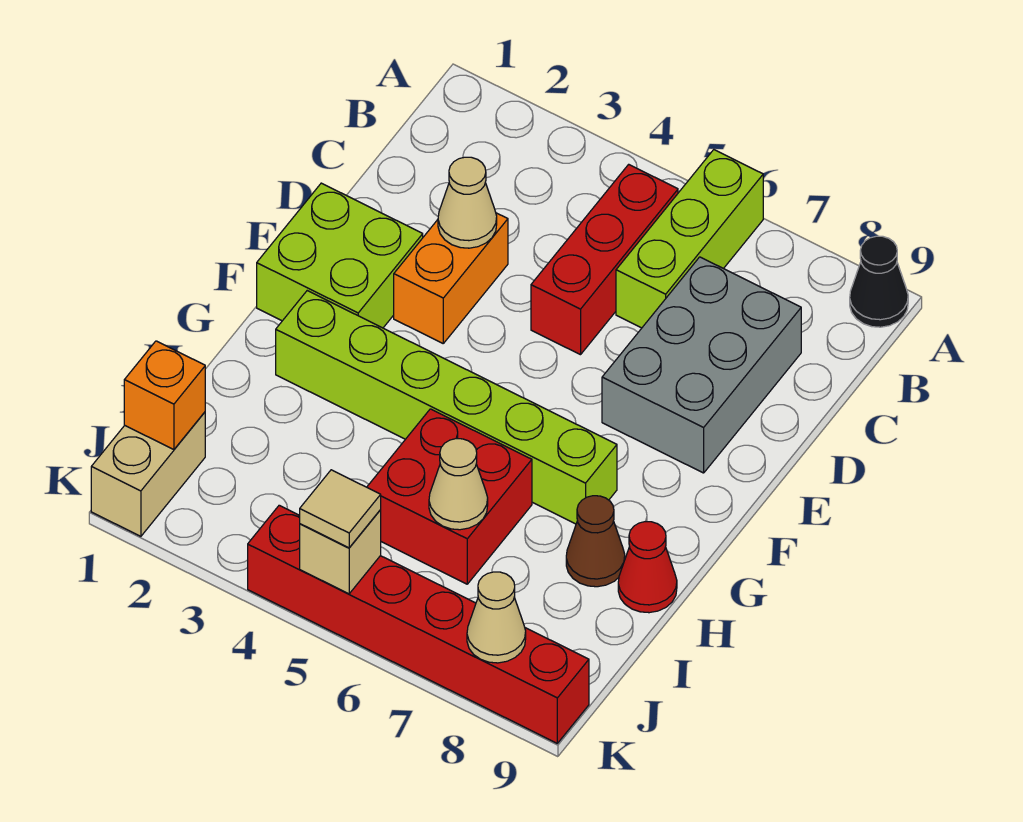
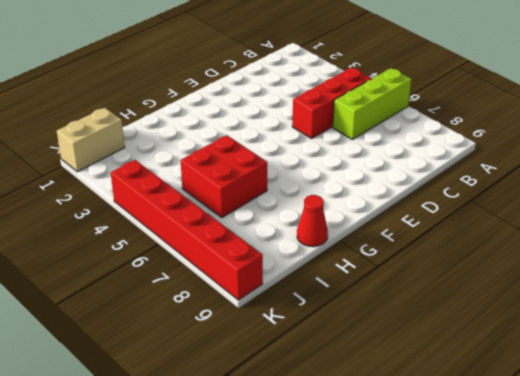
none -> black cone A9 level 1
none -> grey brick C7:E8 level 1
none -> orange brick D3:E3 level 1

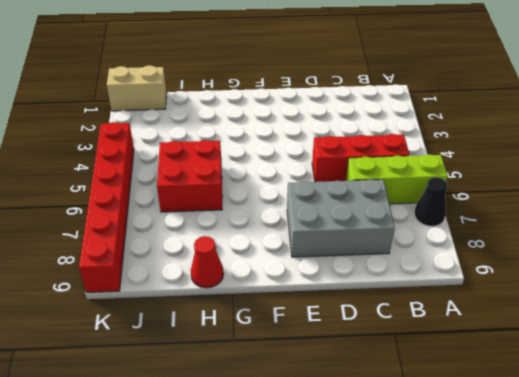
black cone A7 level 1 -> black cone A9 level 1
none -> orange brick D3:E3 level 1
none -> lime brick E1:F2 level 1
none -> lime brick G2:G7 level 1

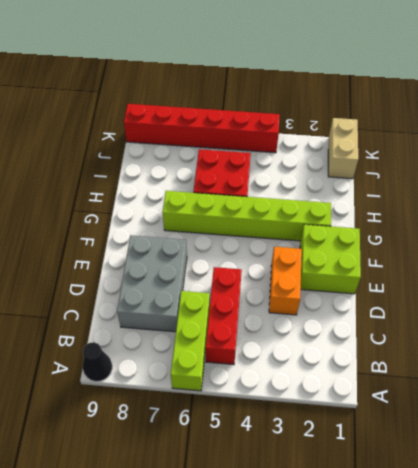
none -> brown cone H8 level 1
none -> red cone H9 level 1
none -> tan cone D3 level 2

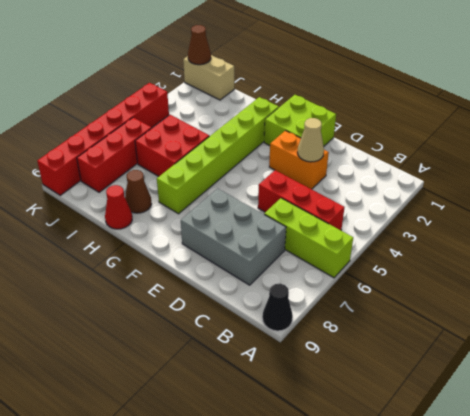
red brick J6:J8 level 1 -> none
brown cone K1 level 2 -> none
none -> tan cone I6 level 2
none -> orange brick J1 level 2
none -> tan brick K5 level 2

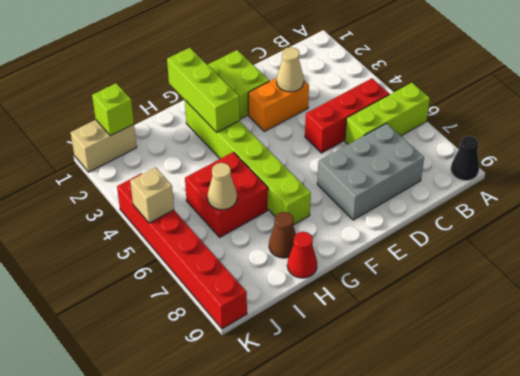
lime brick G1:G3 level 2 -> none
lime brick J1 level 2 -> orange brick J1 level 2
none -> tan cone K8 level 2
none -> tan tile K5 level 3

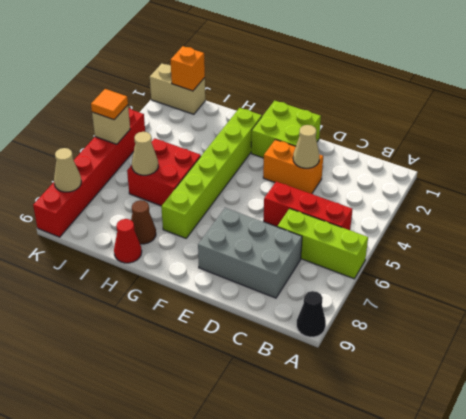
orange tile K5 level 3 -> tan tile K5 level 3

